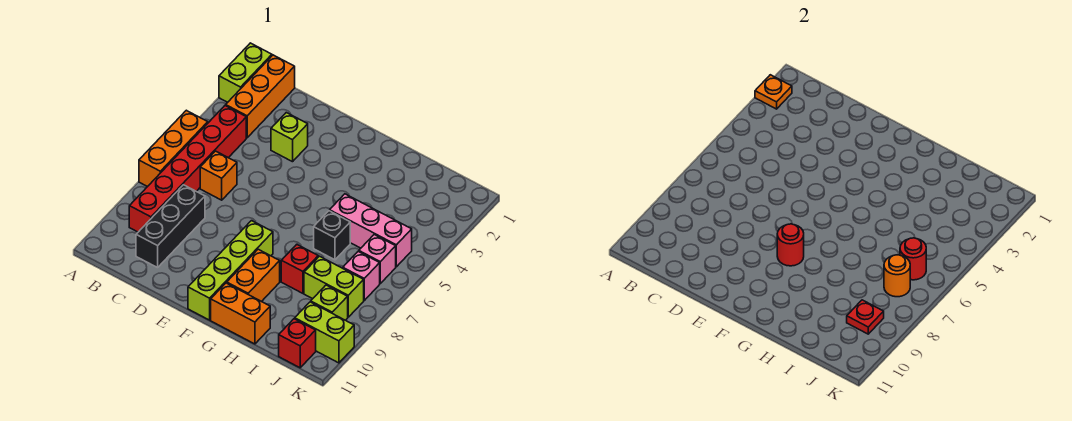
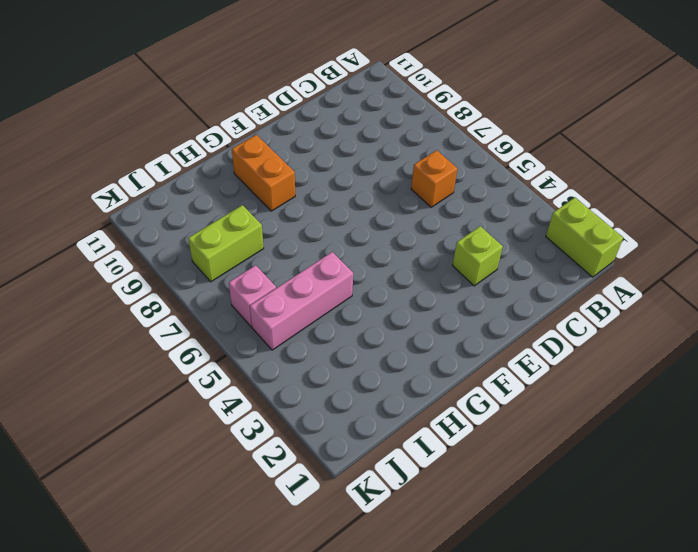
none -> orange brick A5:A7 level 1
none -> orange brick B1:B3 level 1
none -> red brick B4:B9 level 1

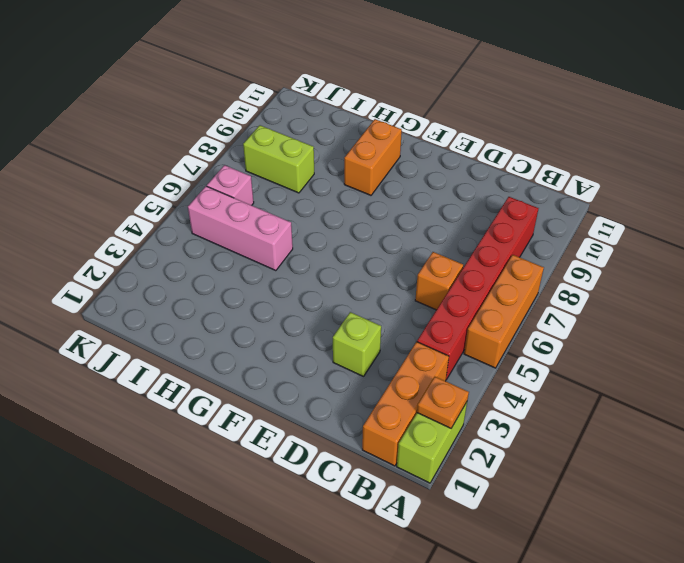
none -> black brick C8:C10 level 1
none -> lime brick F8:F11 level 1
none -> orange brick G11:H11 level 1

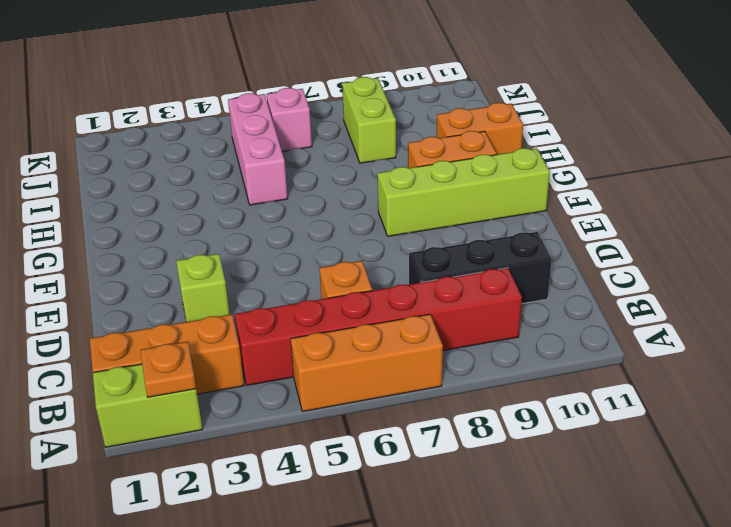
orange brick H10:H11 level 1 -> orange brick G11:H11 level 1
none -> black brick H6 level 1
none -> red brick H8 level 1
none -> pink brick J7 level 1

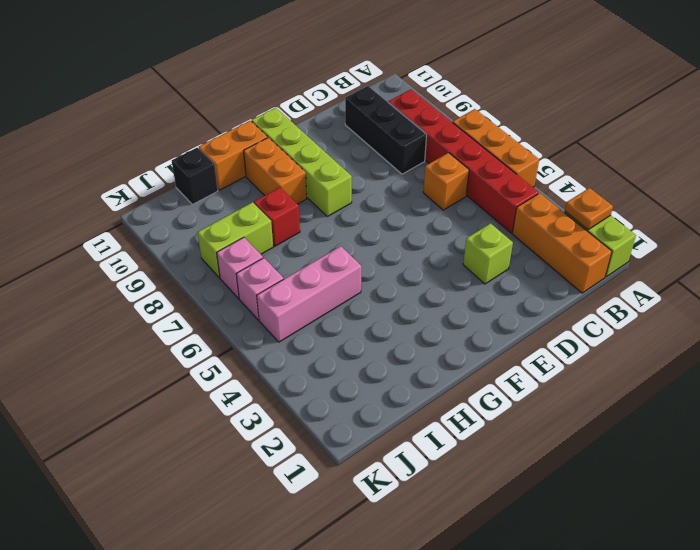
black brick I11 level 1 -> black brick H6 level 1
none -> lime brick J9 level 1
none -> lime brick J10:K10 level 1
none -> red brick J11 level 1

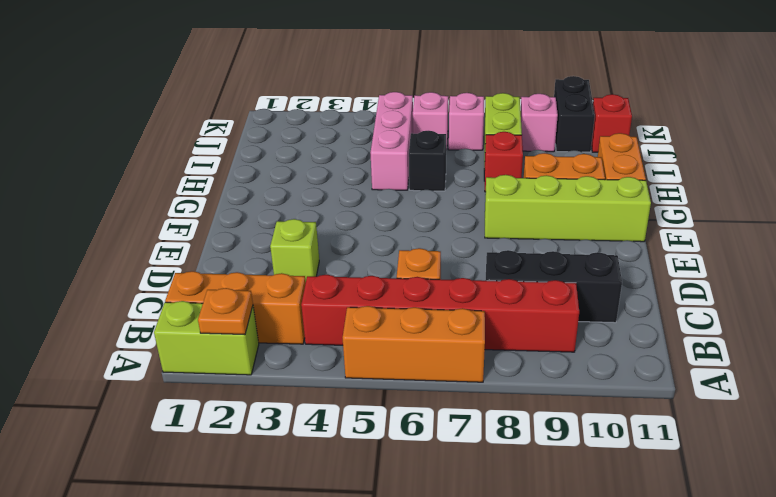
pink brick J9 level 1 -> lime brick J9 level 1
black brick J10:K10 level 1 -> lime brick J10:K10 level 1
none -> red round brick F8 level 2
none -> red round brick J6 level 2
none -> orange round brick J7 level 2

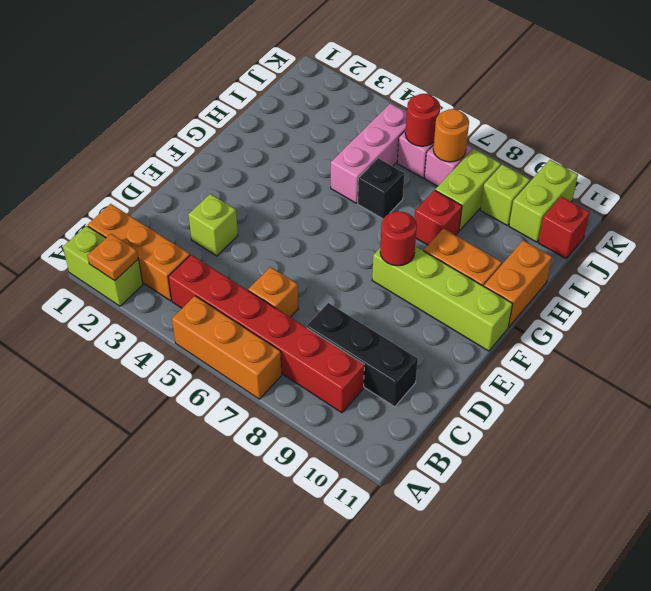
none -> red plate J9 level 2

